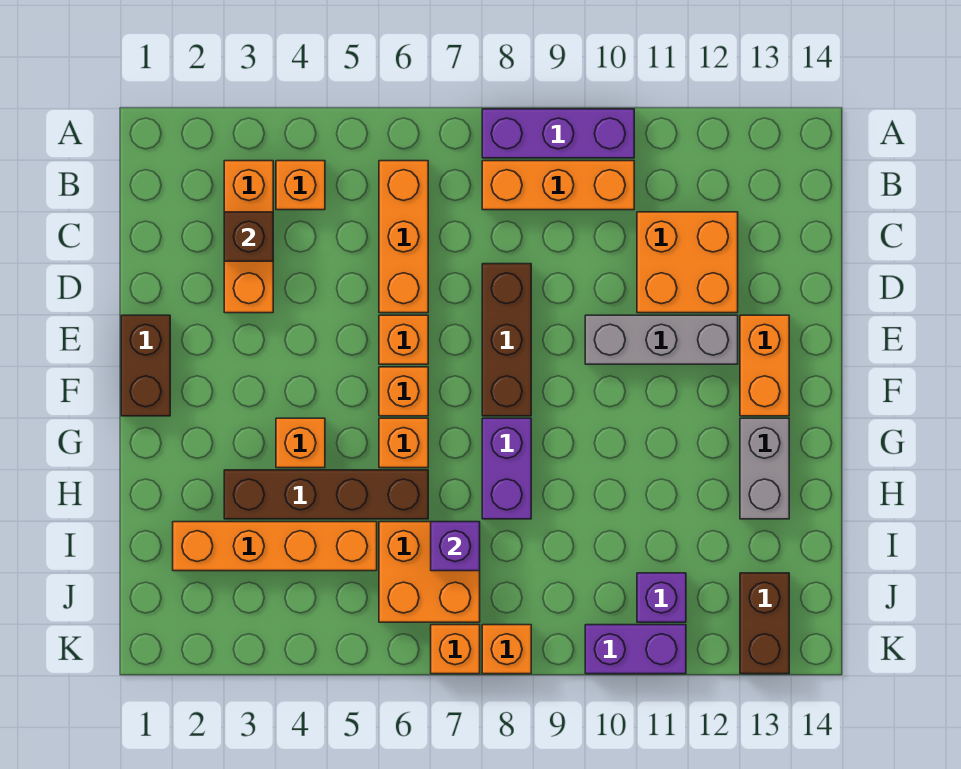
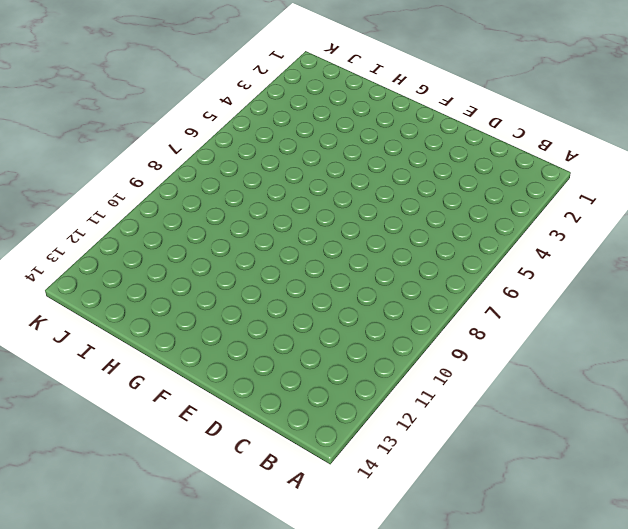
none -> purple brick A8:A10 level 1
none -> orange brick B3:D3 level 1
none -> orange brick B4 level 1

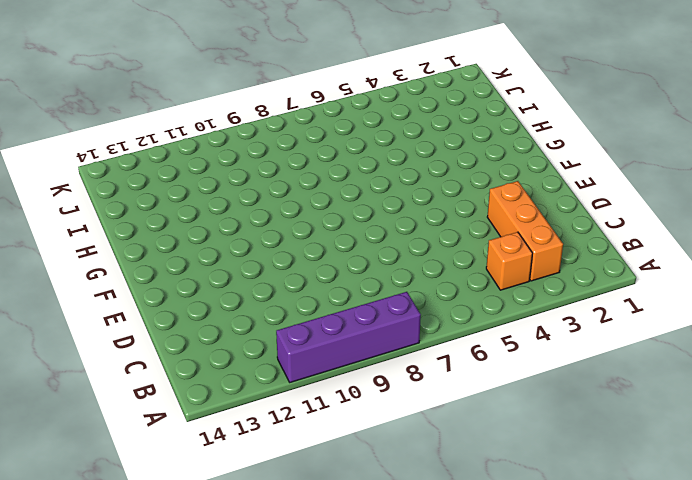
purple brick A8:A11 level 1 -> purple brick A8:A10 level 1
none -> orange brick B6:D6 level 1
none -> orange brick B8:B10 level 1
none -> orange brick C11:D12 level 1

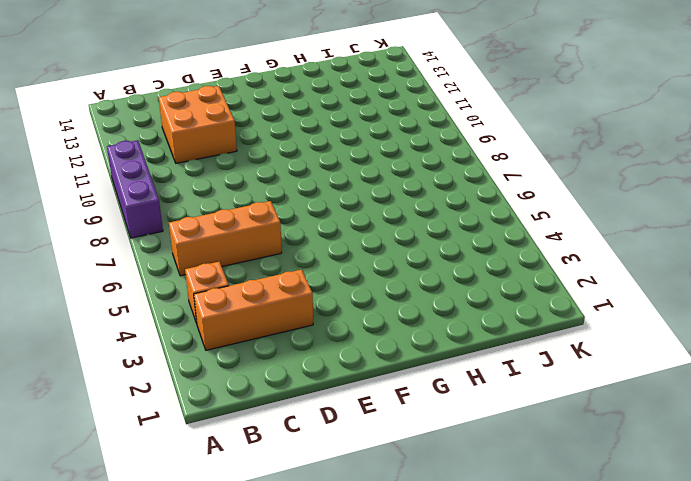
none -> orange brick B8:B10 level 1
none -> brown brick D8:F8 level 1
none -> brown brick E1:F1 level 1

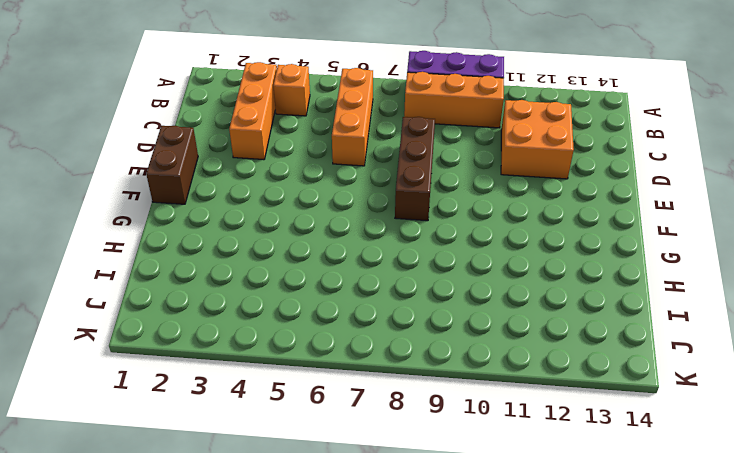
none -> orange brick E6 level 1
none -> grey brick E10:E12 level 1
none -> orange brick E13:F13 level 1

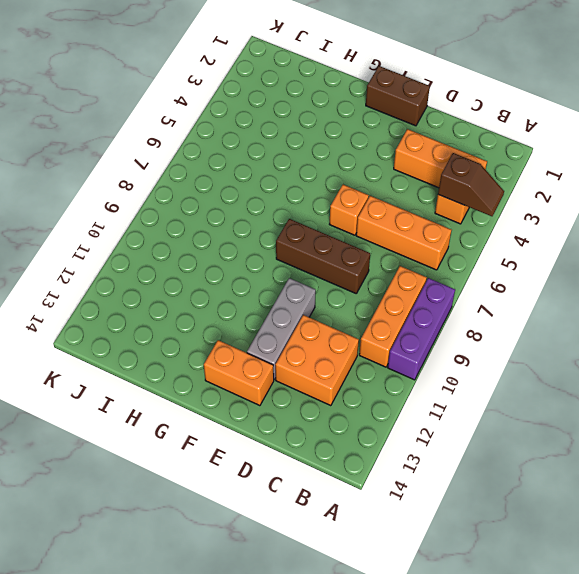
brown slope A4:B4 level 2 top B -> none
none -> orange brick F6 level 1
none -> orange brick G4 level 1
none -> orange brick G6 level 1

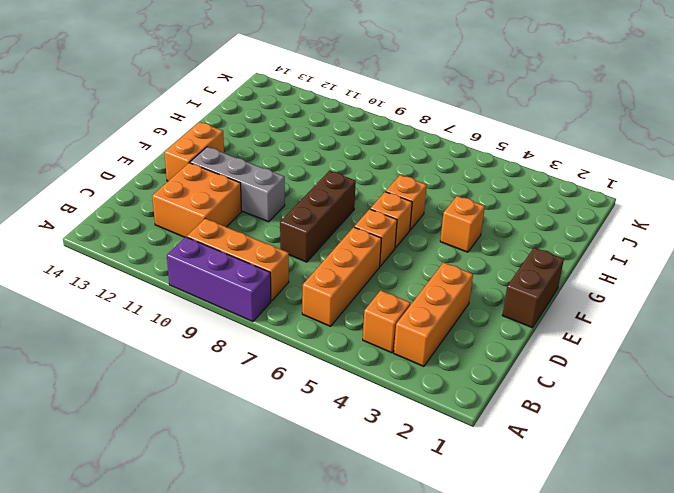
none -> purple brick G8:H8 level 1
none -> grey brick G13:H13 level 1
none -> brown brick H3:H6 level 1

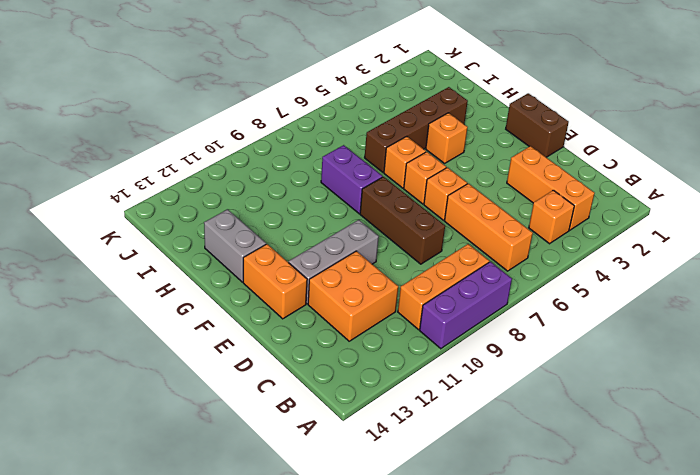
none -> orange brick I2:I5 level 1
none -> orange brick I6:J7 level 1
none -> purple brick J11 level 1

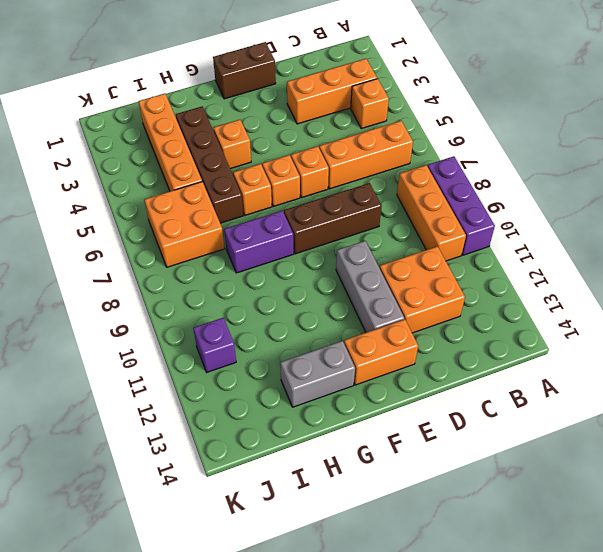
none -> brown brick J13:K13 level 1
none -> orange brick K7 level 1
none -> orange brick K8 level 1

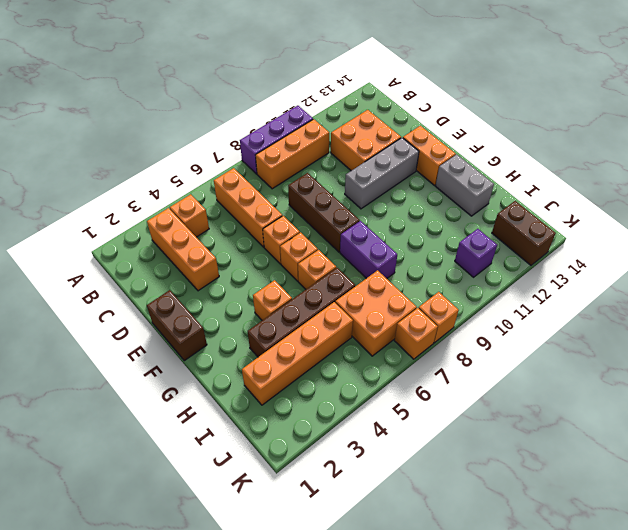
none -> purple brick K10:K11 level 1
none -> brown brick C3 level 2
none -> purple brick I7 level 2

